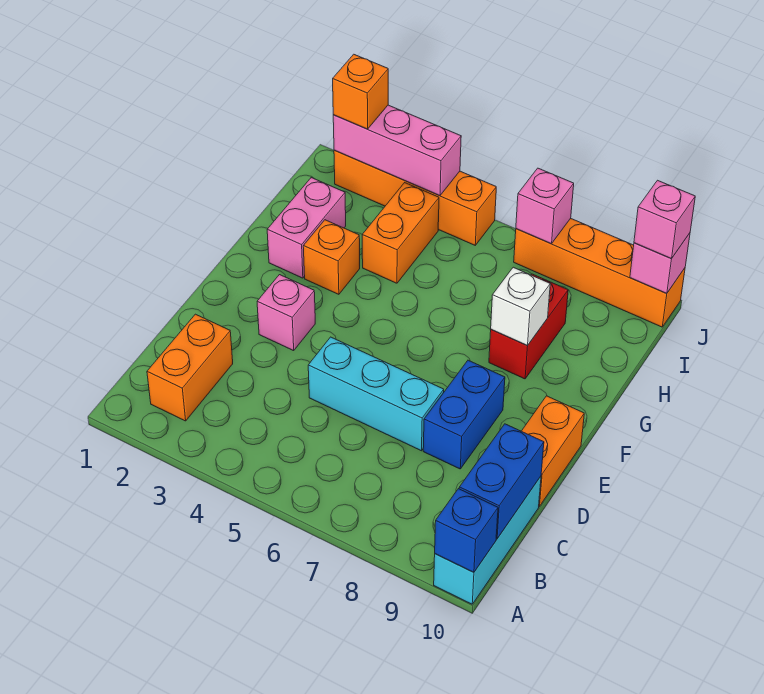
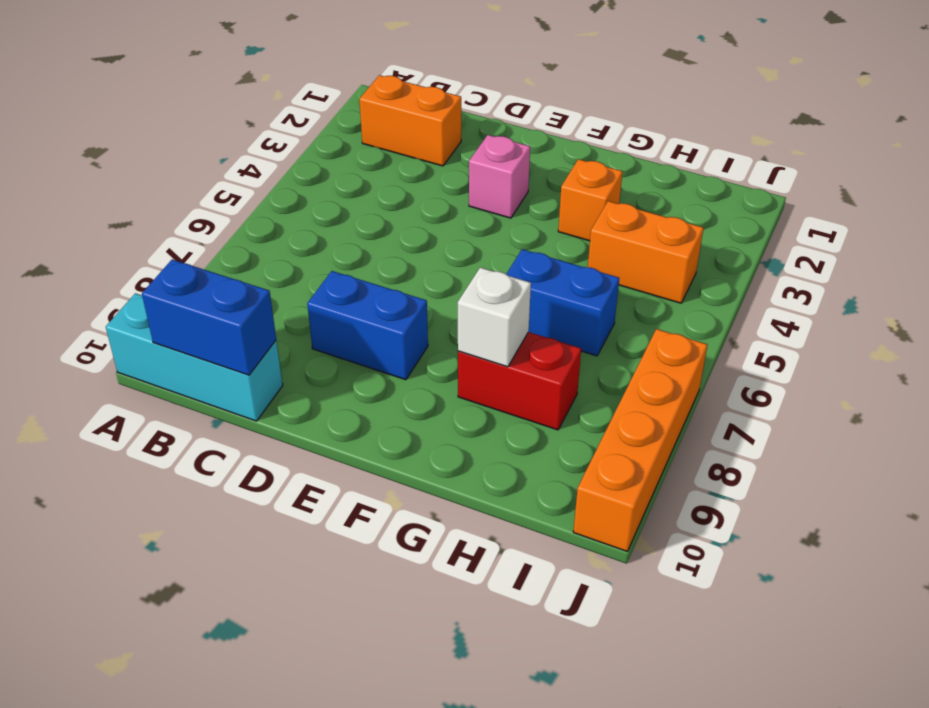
blue brick G6:H6 level 1 -> none
none -> cyan brick D5:D7 level 1
none -> orange brick D10:E10 level 1
none -> pink brick G2:H2 level 1

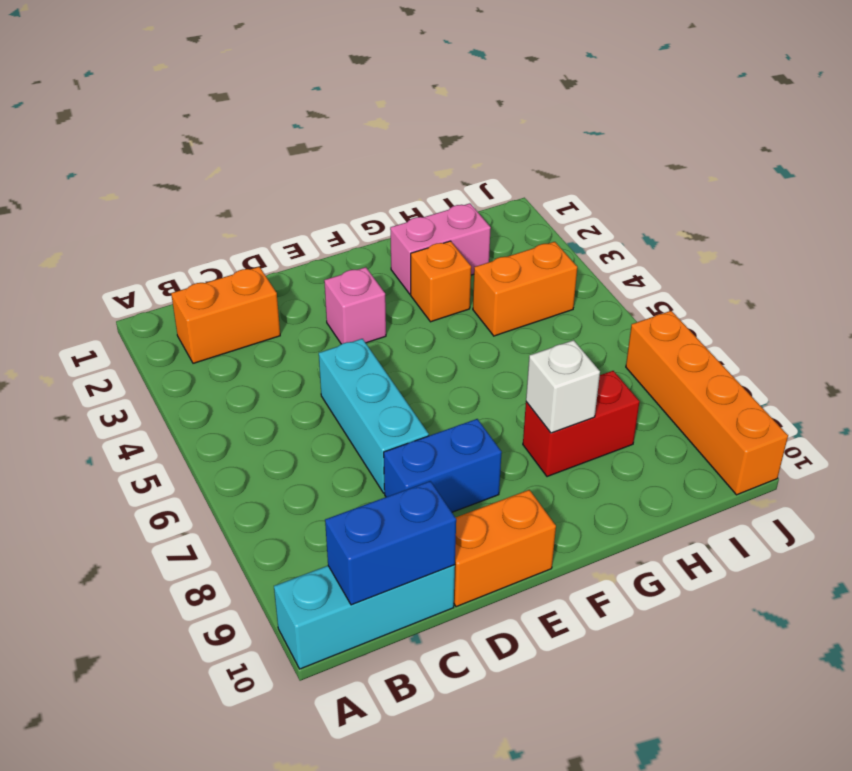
none -> orange brick J2:J5 level 1
none -> blue brick A10 level 2
none -> pink brick J2:J4 level 2

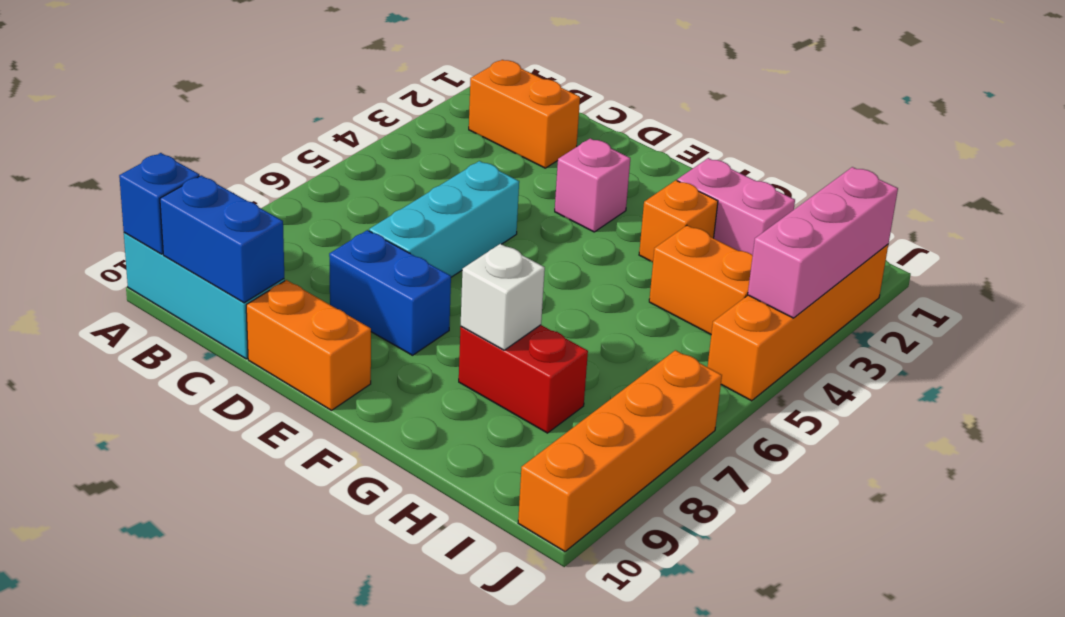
none -> pink brick J7 level 2
none -> pink brick J10 level 2
none -> orange brick J2 level 3

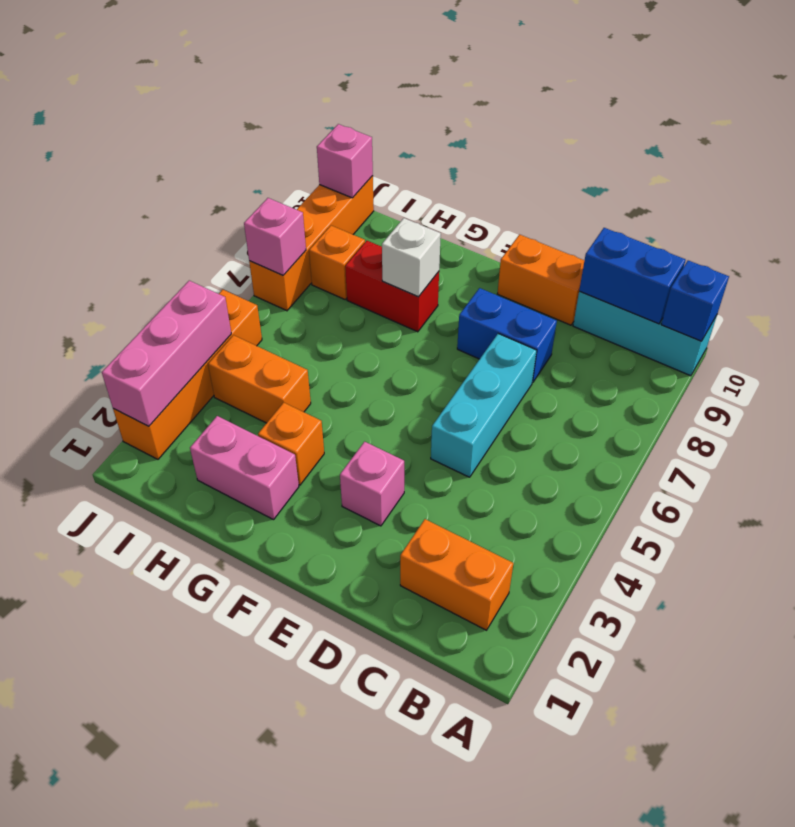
orange brick I8 level 1 -> orange brick J2 level 3
none -> pink brick J10 level 3

